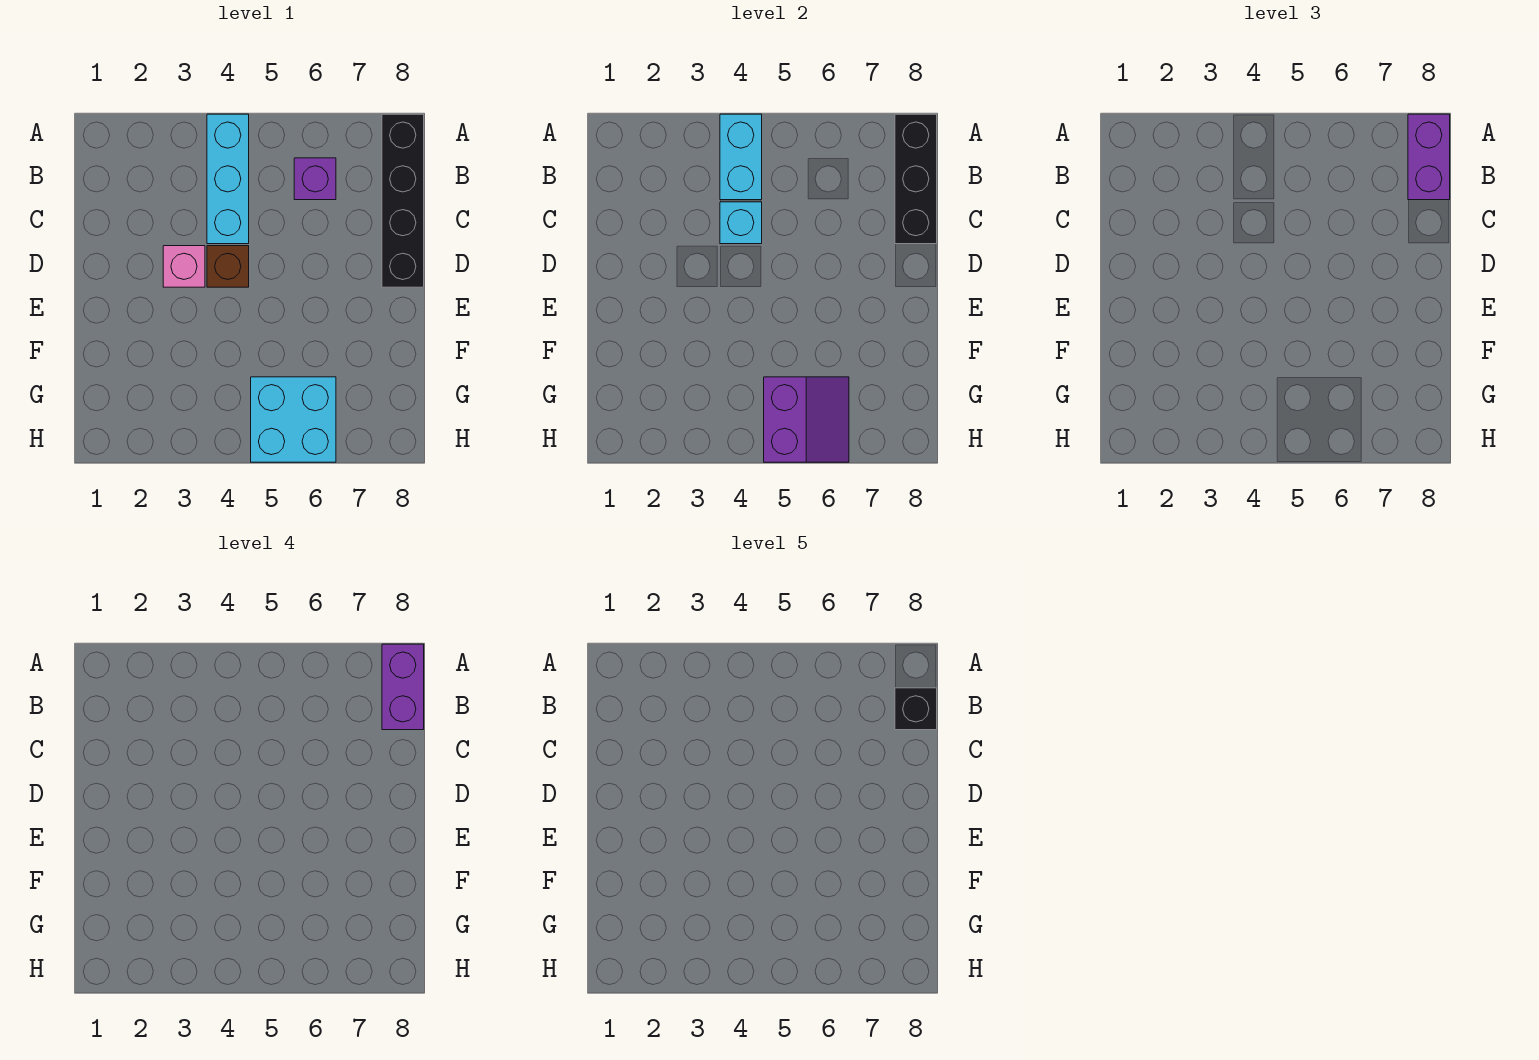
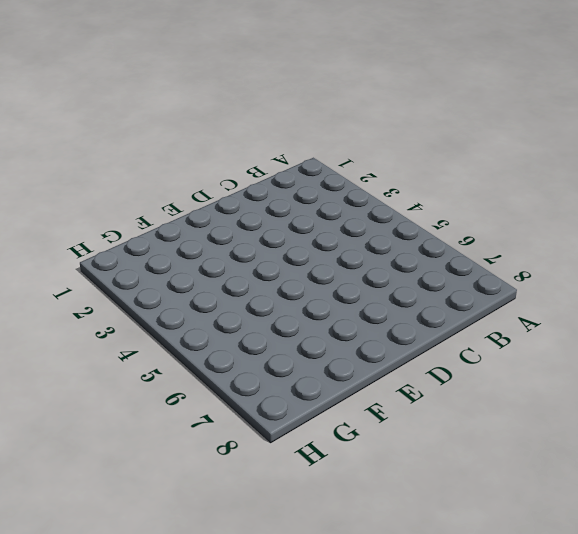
none -> cyan brick A4:C4 level 1
none -> black brick A8:D8 level 1
none -> purple brick B6 level 1

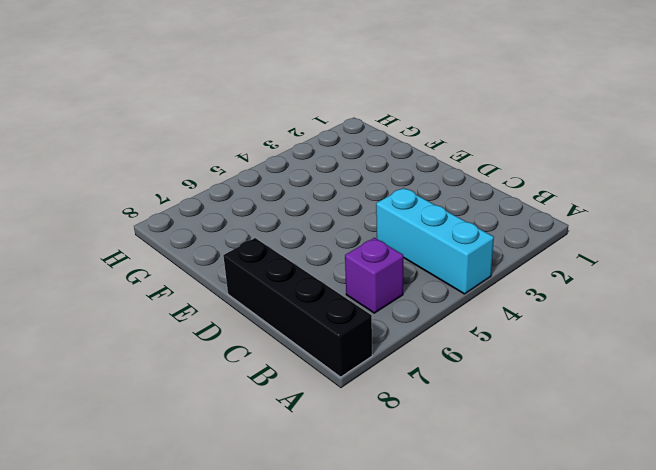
none -> pink brick D3 level 1
none -> brown brick D4 level 1
none -> cyan brick G5:H6 level 1

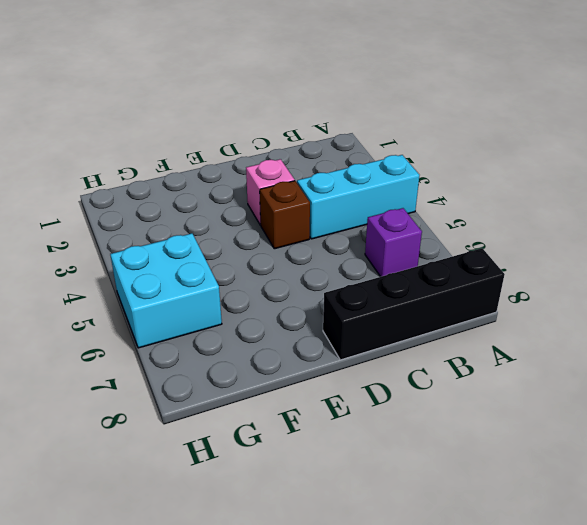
none -> cyan brick A4:B4 level 2
none -> black brick A8:C8 level 2
none -> cyan brick C4 level 2

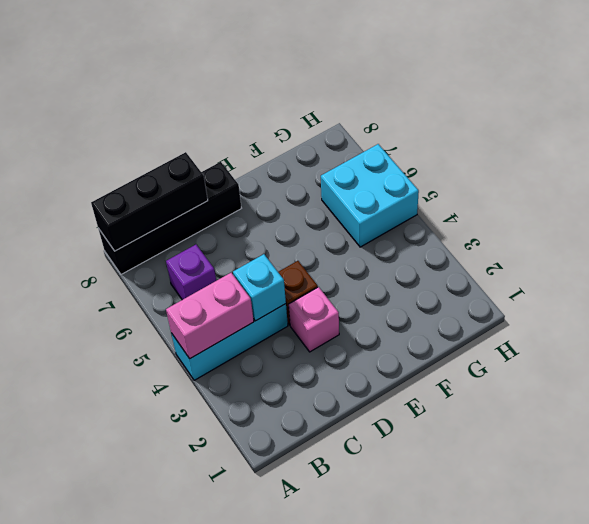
pink brick A4:B4 level 2 -> cyan brick A4:B4 level 2
none -> purple slope G5:H6 level 2 top 5
none -> purple brick A8:B8 level 3
none -> purple brick A8:B8 level 4

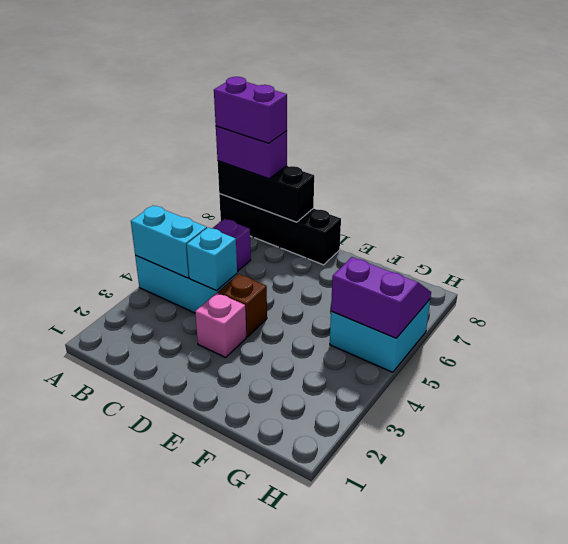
none -> black brick B8 level 5

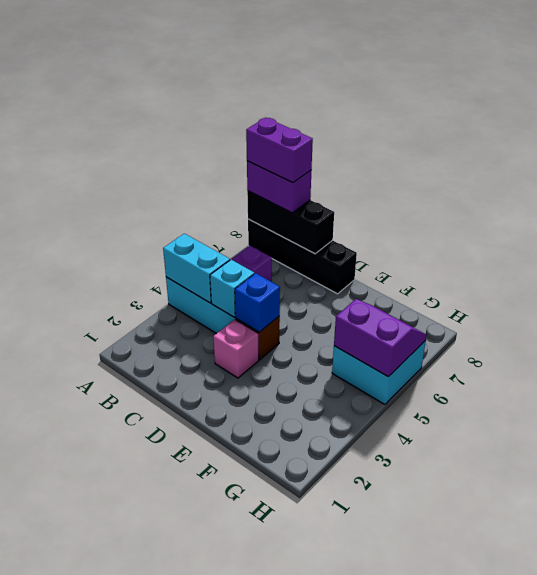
blue brick D4 level 2 -> none
none -> black brick B8 level 5

